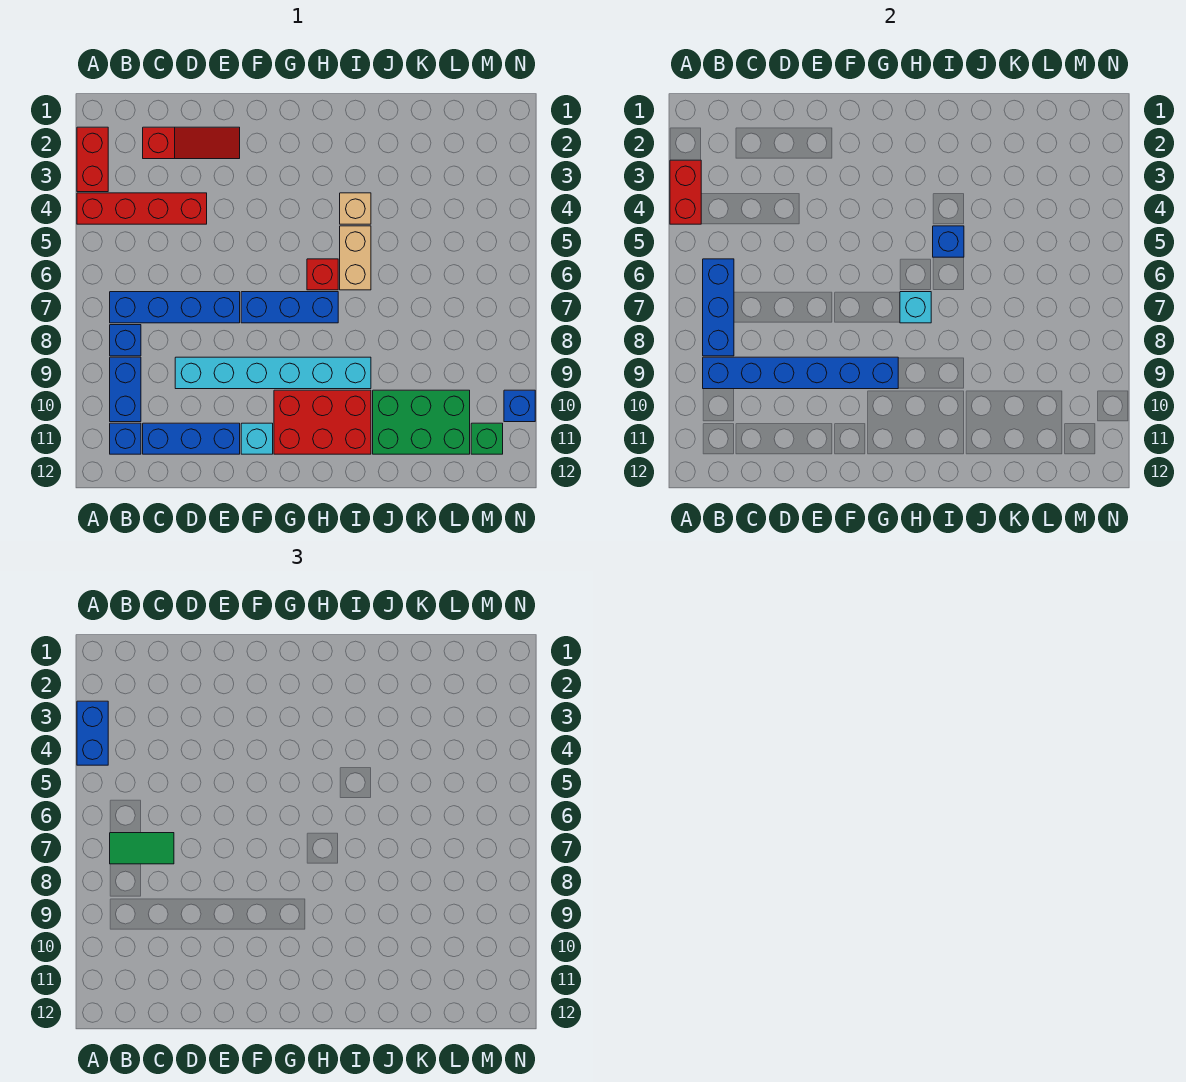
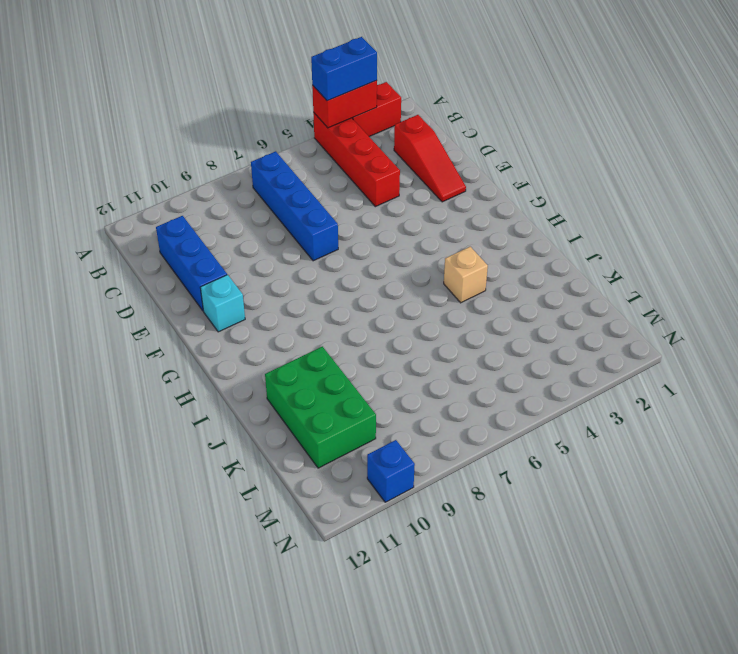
none -> blue brick B8 level 1
none -> blue brick B9:B10 level 1
none -> blue brick B11 level 1

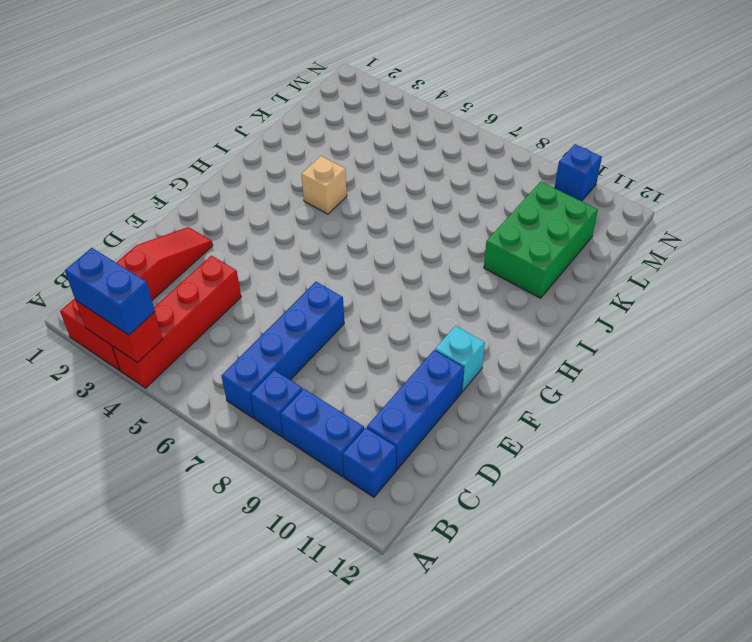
none -> cyan brick D9:I9 level 1
none -> blue brick F7:H7 level 1
none -> red brick G10:I11 level 1

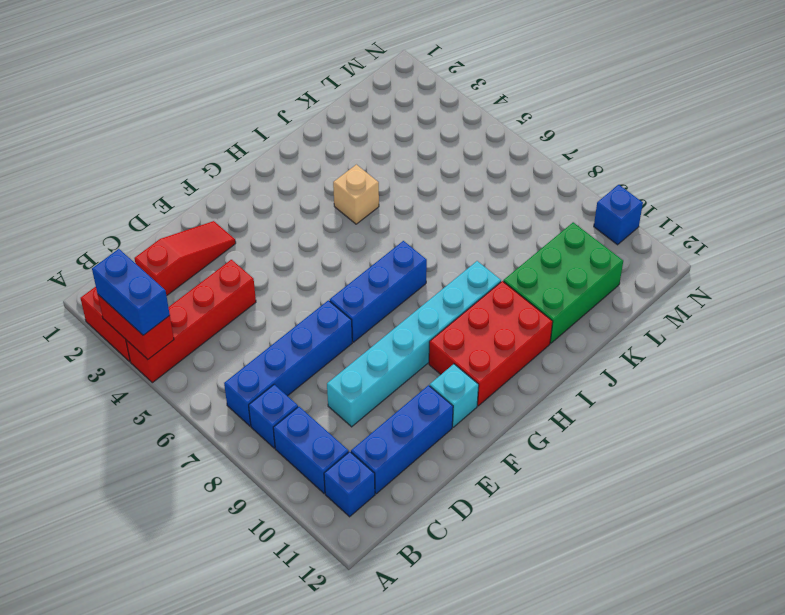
none -> red brick H6 level 1
none -> tan brick I5:I6 level 1
none -> green brick M11 level 1

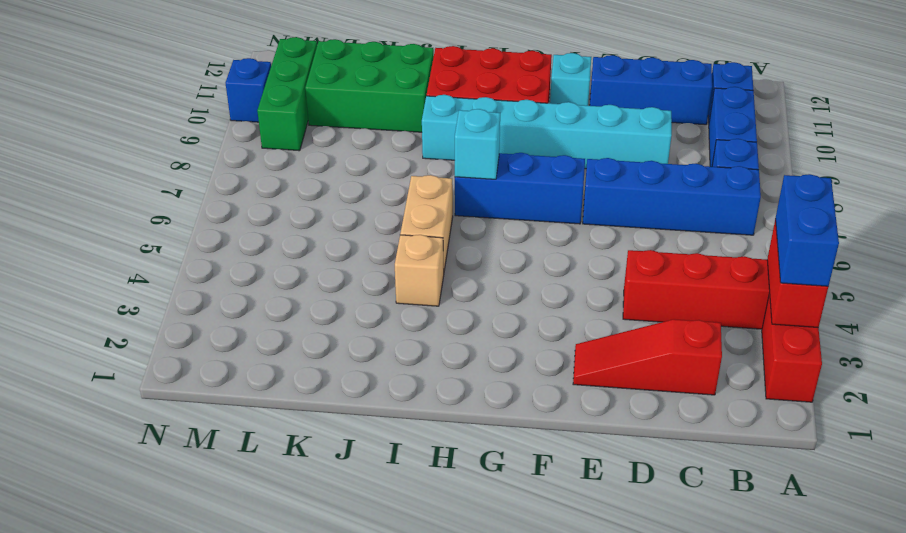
green brick M9:M11 level 1 -> green brick M11 level 1
none -> red brick H6 level 1
none -> blue brick B6:B8 level 2
none -> blue brick B9:G9 level 2

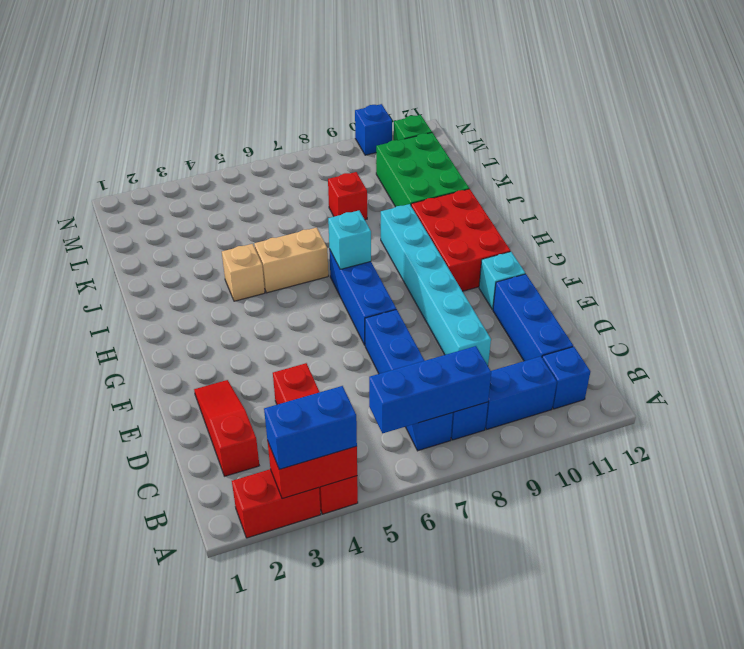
red brick K8 level 1 -> red brick H6 level 1
none -> blue brick B9:G9 level 2
none -> blue brick I5 level 2
none -> green tile B7:C7 level 3

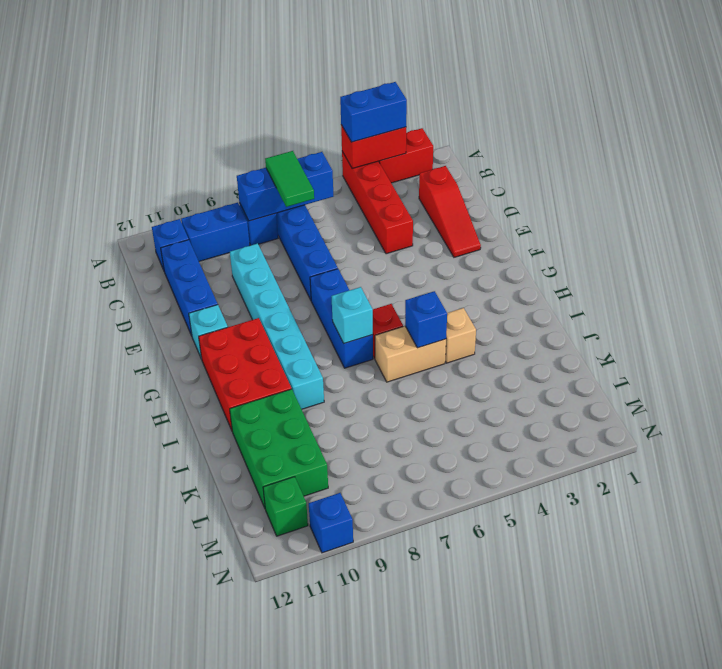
none -> blue brick B9:G9 level 2

